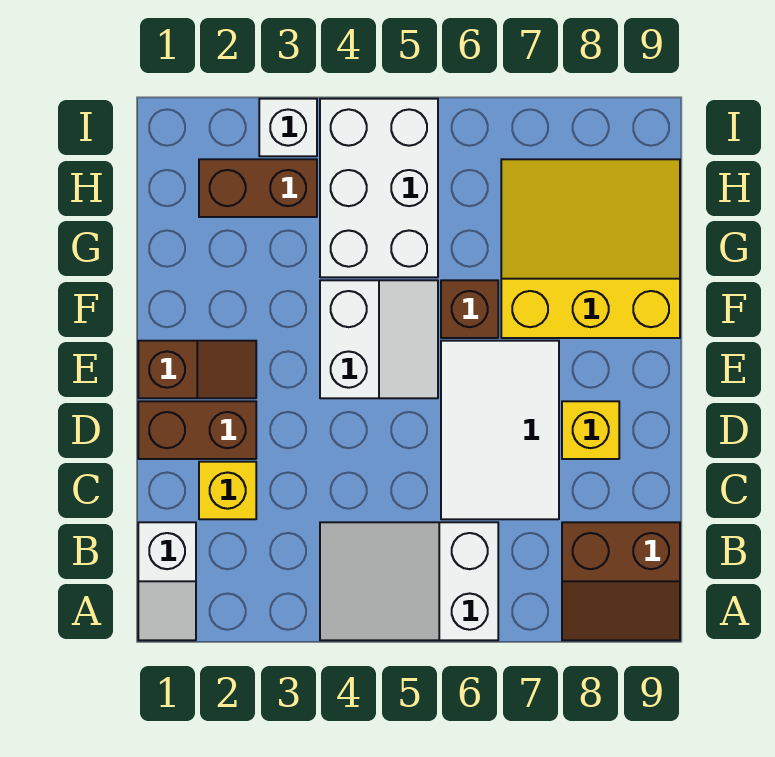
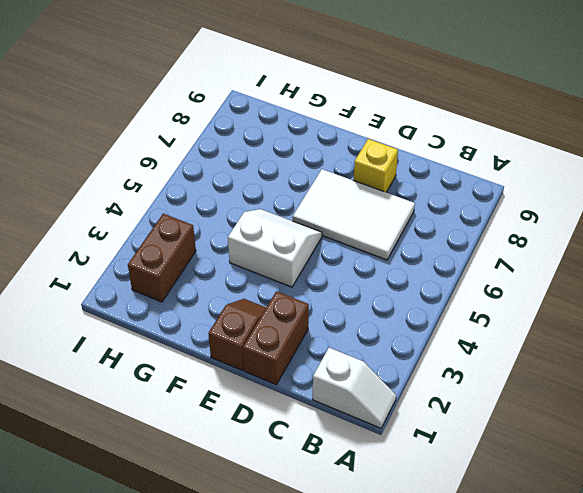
none -> white slope A4:B6 level 1 top 6
none -> brown slope A8:B9 level 1 top B
none -> yellow brick C2 level 1

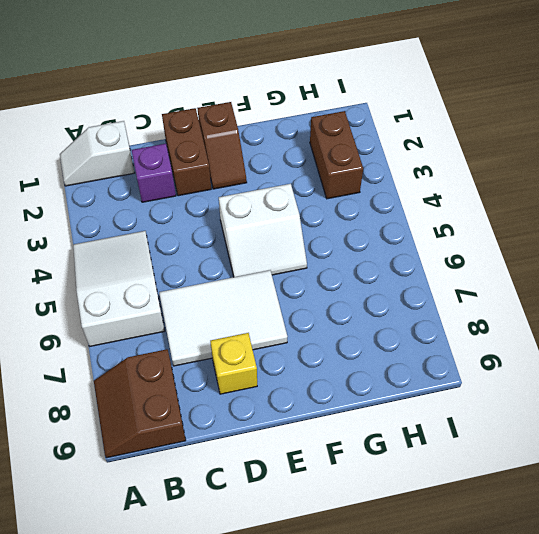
purple brick C2 level 1 -> yellow brick C2 level 1
none -> brown brick F6 level 1
none -> yellow slope F7:H9 level 1 top F
none -> white brick G4:I5 level 1

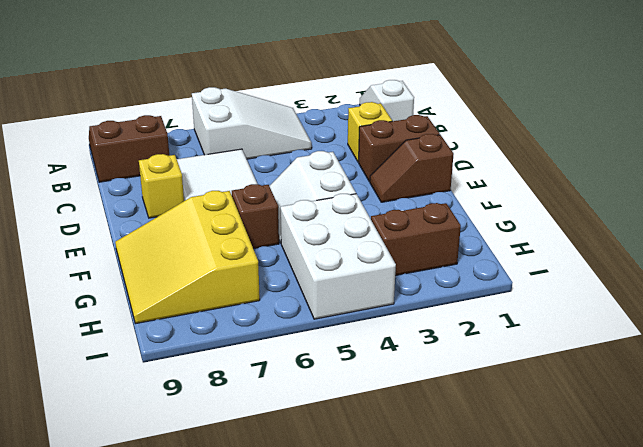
yellow slope F7:H9 level 1 top 7 -> yellow slope F7:H9 level 1 top F
none -> white brick I3 level 1

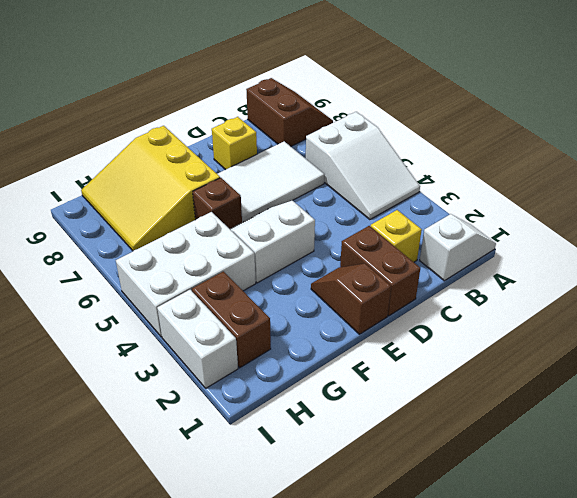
white brick I2:I3 level 1 -> white brick I3 level 1

